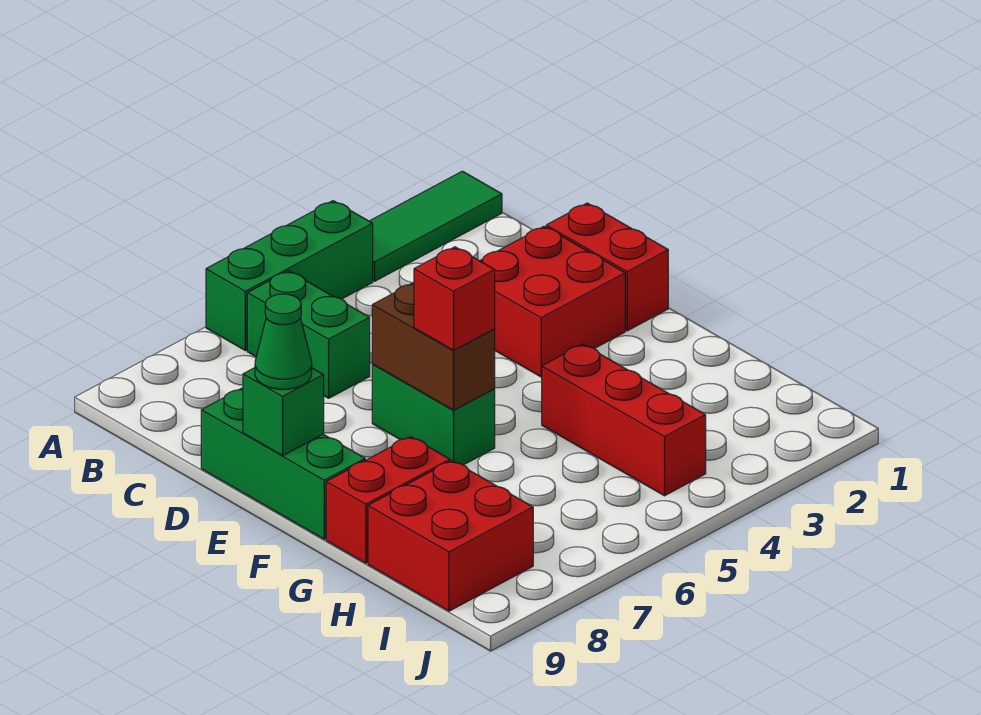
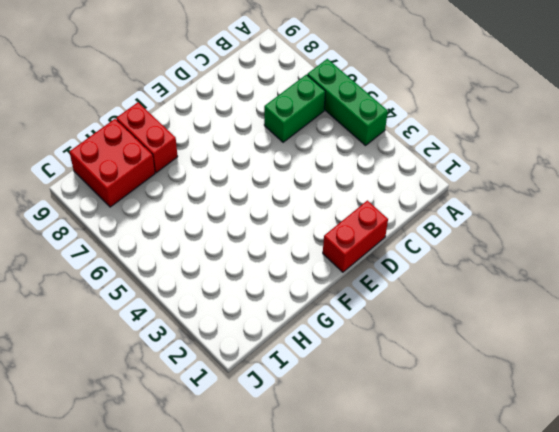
none -> green tile A1:A3 level 1
none -> red brick D2:E3 level 1
none -> green brick D9:F9 level 1

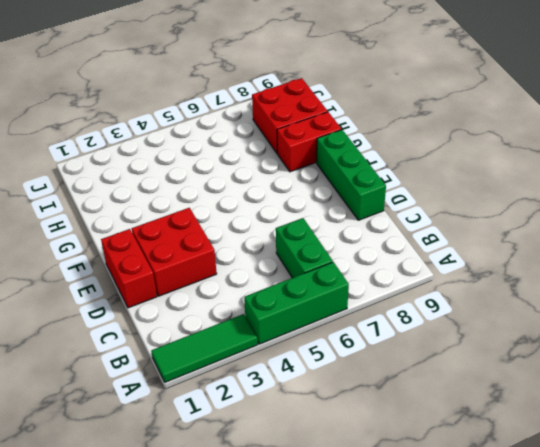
none -> green brick E6:F6 level 1
none -> red brick G4:I4 level 1
none -> brown brick E6:F6 level 2

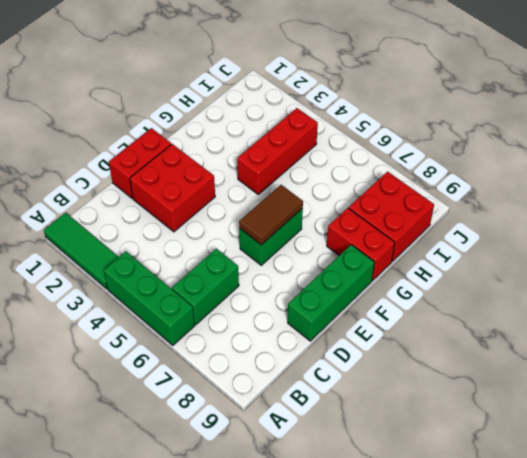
brown tile E6:F6 level 2 -> brown brick E6:F6 level 2
none -> green brick E9 level 2
none -> green cone E9 level 3
none -> red brick F6 level 3

